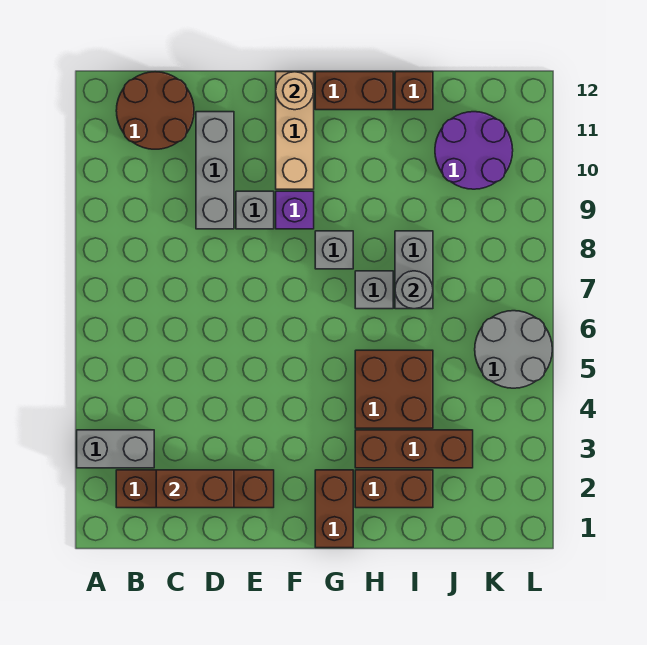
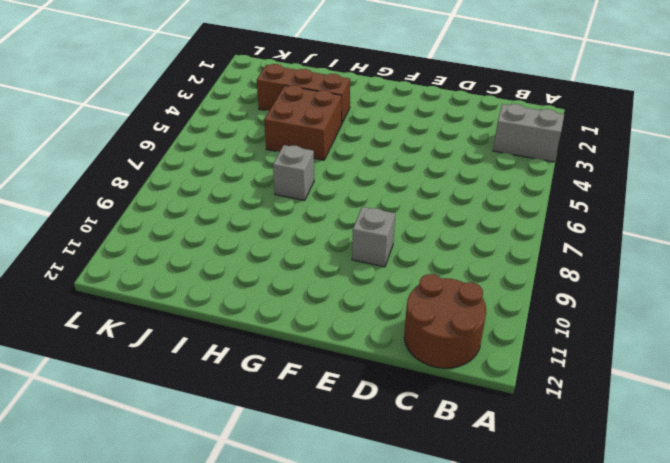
none -> brown brick B2:E2 level 1
none -> grey brick D9:D11 level 1
none -> purple brick F9 level 1

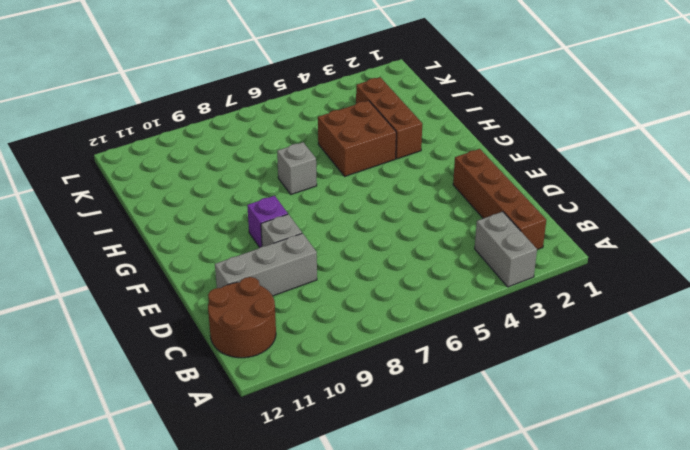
none -> tan brick F10:F12 level 1
none -> brown brick G1:G2 level 1
none -> grey brick G8 level 1

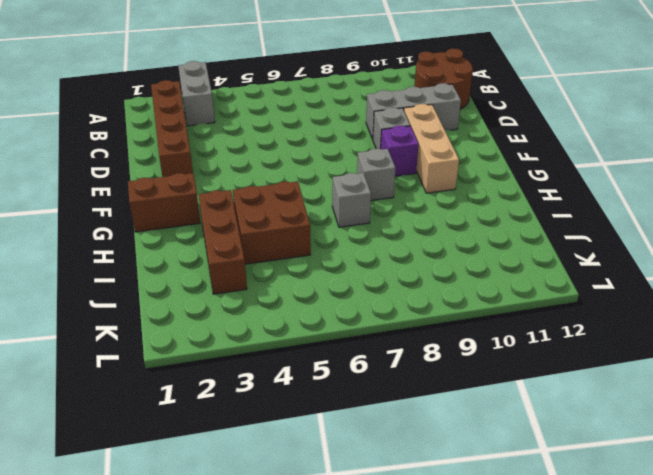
tan brick E10:G10 level 1 -> tan brick F10:F12 level 1
none -> brown brick G12:H12 level 1
none -> brown brick H2:I2 level 1
none -> grey brick I7:I8 level 1

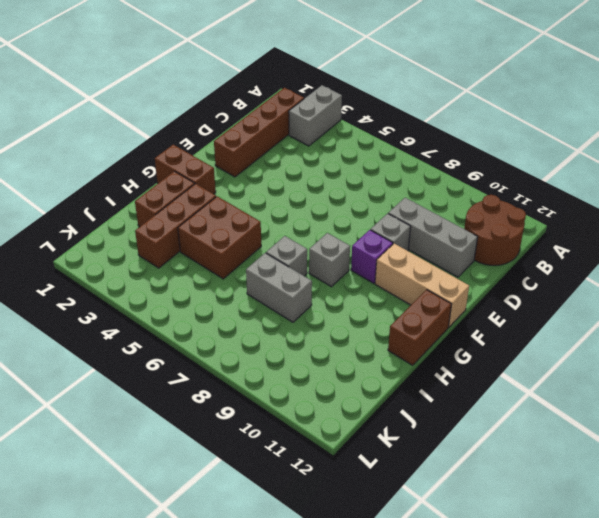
none -> brown brick I12 level 1
none -> purple round brick J10:K11 level 1
none -> grey round brick K5:L6 level 1

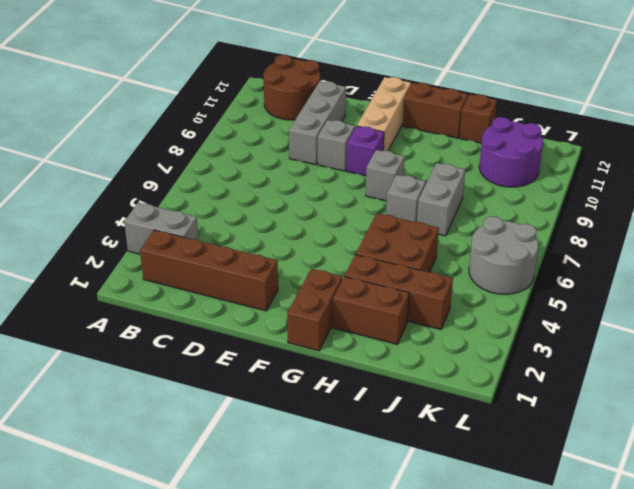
none -> brown brick C2:D2 level 2
none -> tan round brick F12 level 2
none -> grey round brick I7 level 2

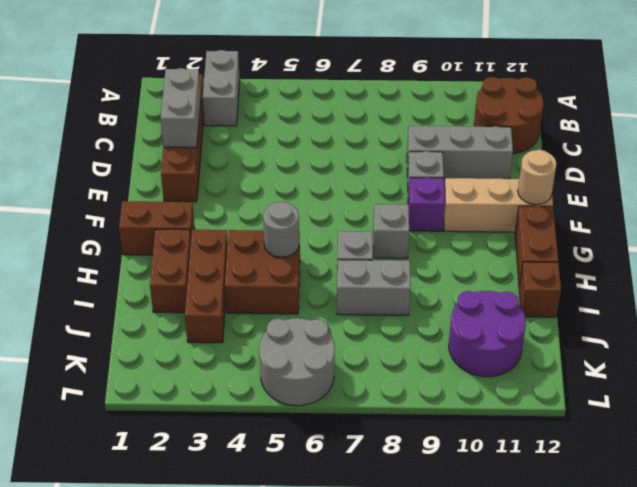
grey brick C2:D2 level 2 -> brown brick C2:D2 level 2
grey round brick H5 level 2 -> grey round brick I7 level 2

